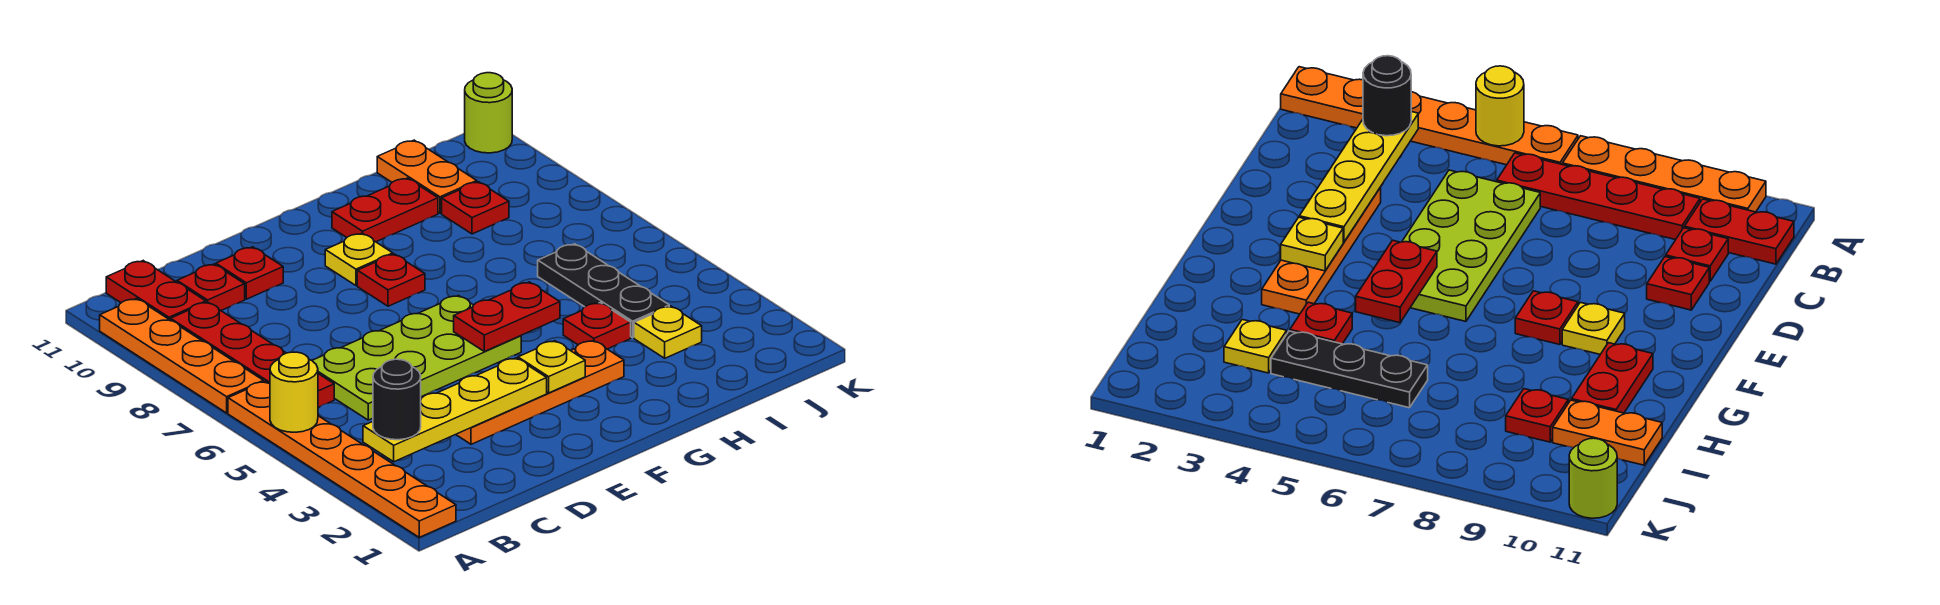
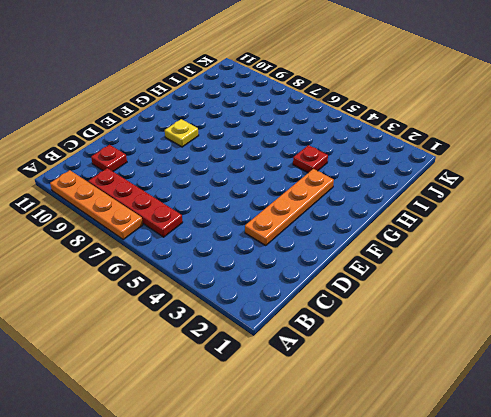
none -> orange plate A1:A6 level 1
none -> red plate B10:B11 level 1
none -> lime plate C5:F6 level 1

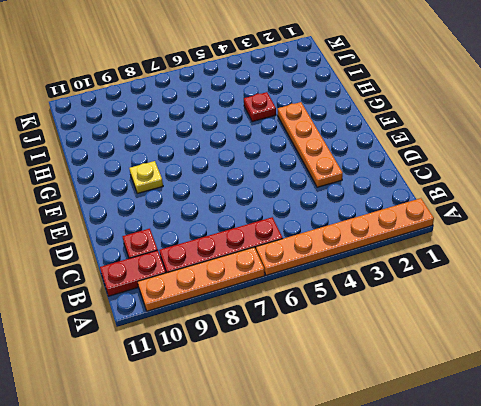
none -> lime plate C5:F6 level 1
none -> red plate D10 level 1
none -> red plate F8 level 1

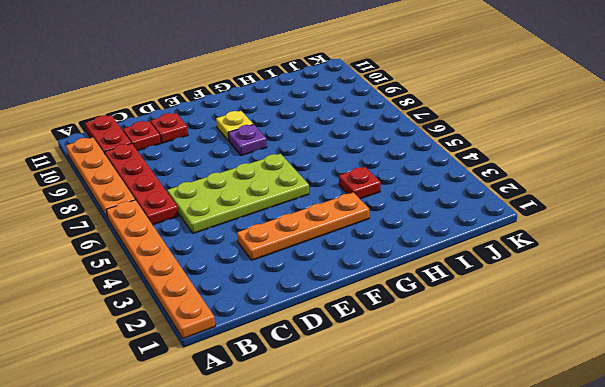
purple plate F8 level 1 -> red plate F8 level 1
none -> red plate G10:H10 level 1
none -> yellow plate I3 level 1
none -> black plate I4:I6 level 1

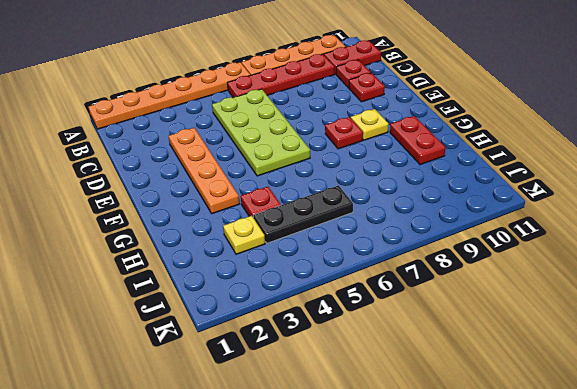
none -> red plate I9 level 1
none -> orange plate I10:I11 level 1
none -> lime round brick K11 level 1

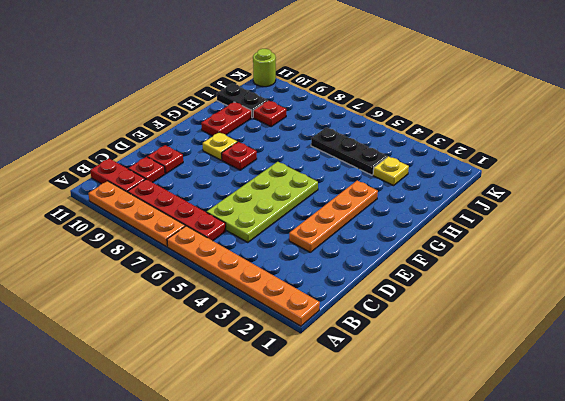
black plate I10:I11 level 1 -> orange plate I10:I11 level 1
none -> red plate H4 level 1
none -> yellow round brick A5 level 2
none -> yellow plate B3:E3 level 2

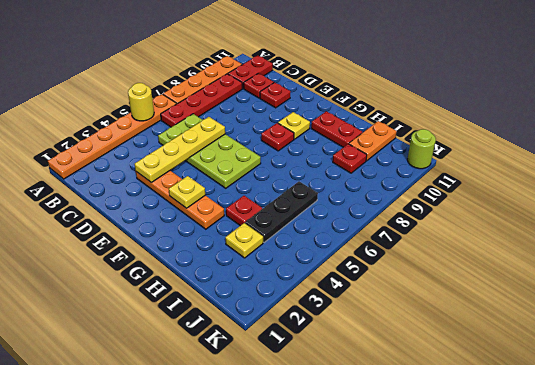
yellow plate D3:D6 level 2 -> yellow plate B3:E3 level 2
none -> red plate F5:G5 level 2
none -> black round brick B3 level 3

